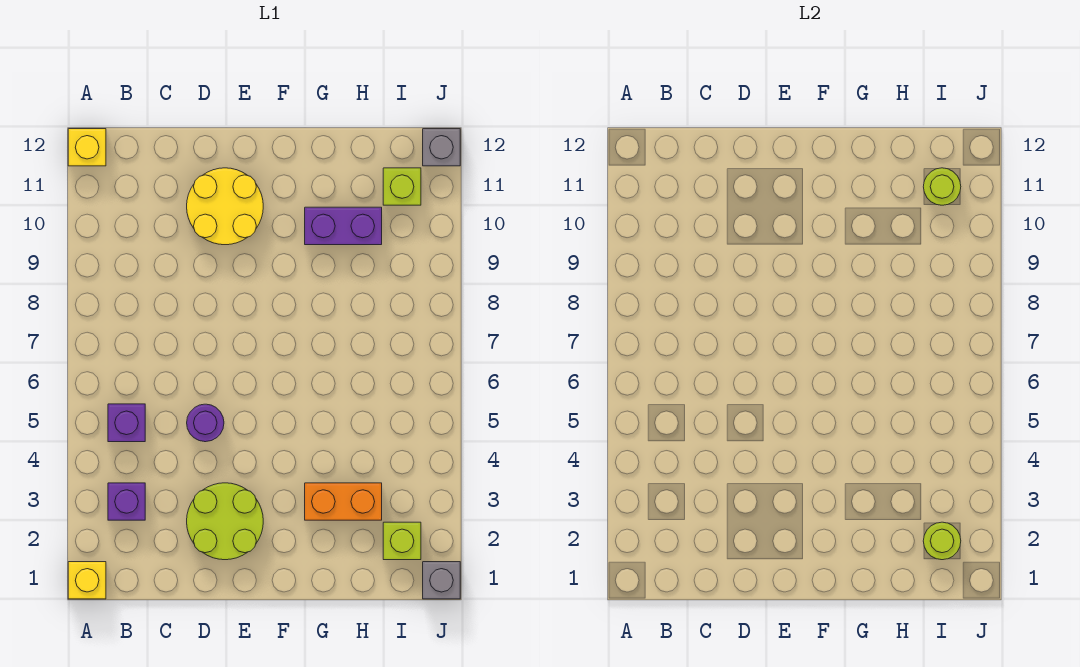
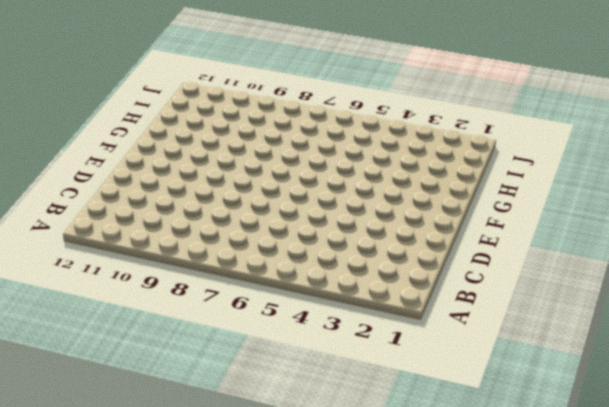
none -> yellow brick A1 level 1
none -> yellow brick A12 level 1
none -> purple brick B3 level 1

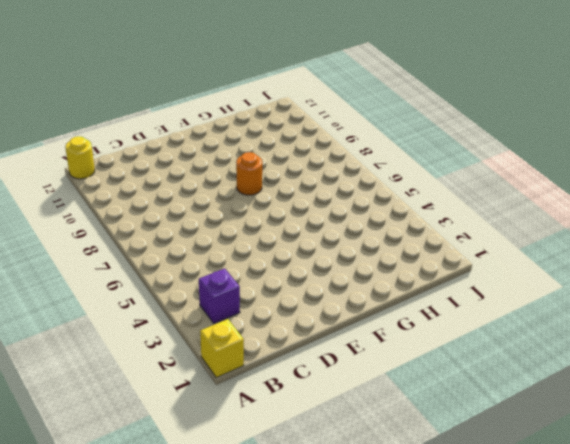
yellow round brick A12 level 1 -> yellow brick A12 level 1
orange round brick F8 level 1 -> none
none -> purple brick B5 level 1
none -> lime round brick D2:E3 level 1
none -> purple round brick D5 level 1

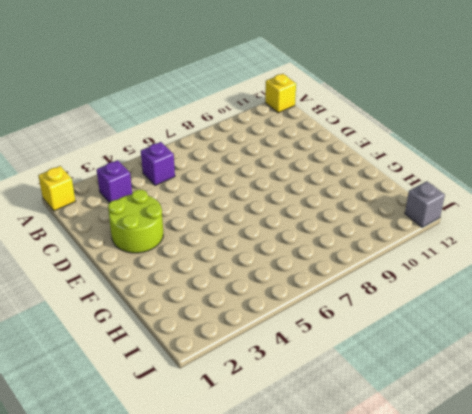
none -> purple round brick D5 level 1
none -> yellow round brick D10:E11 level 1
none -> orange brick G3:H3 level 1

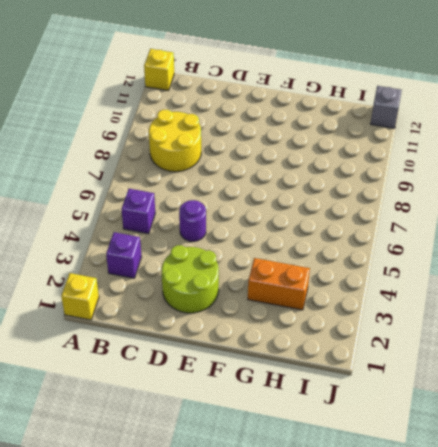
yellow round brick B8:C9 level 1 -> yellow round brick D10:E11 level 1
none -> purple brick G10:H10 level 1
none -> lime brick I2 level 1
none -> lime brick I11 level 1

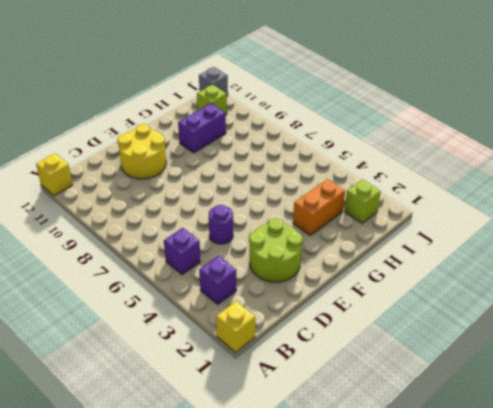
none -> grey brick J1 level 1
none -> lime round brick I2 level 2
none -> lime round brick I11 level 2

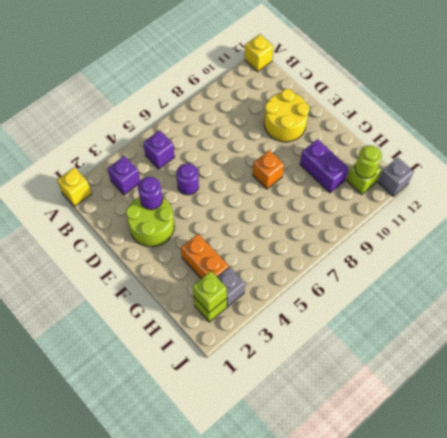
purple round brick D3 level 2 -> none
orange brick F8 level 1 -> none
lime brick I2 level 2 -> lime round brick I2 level 2
grey brick I3 level 1 -> grey brick J1 level 1

